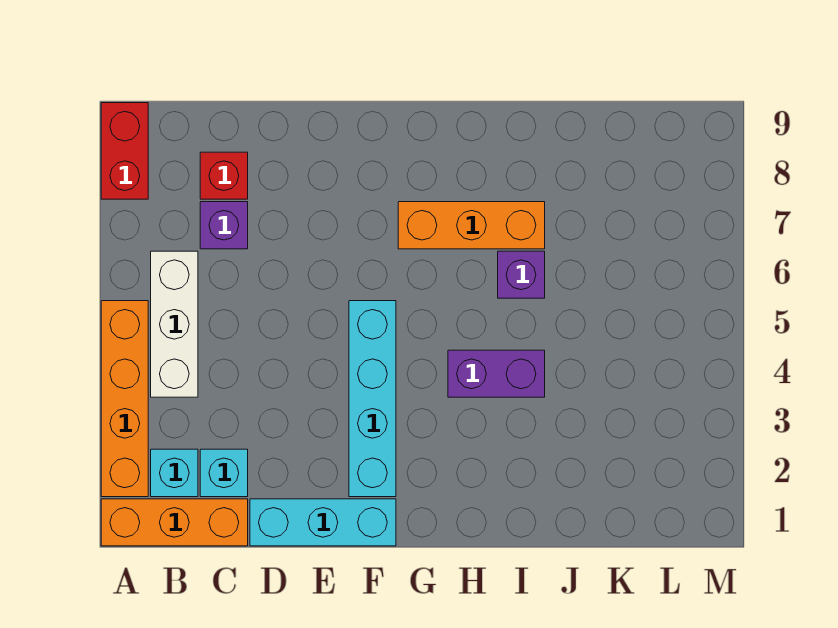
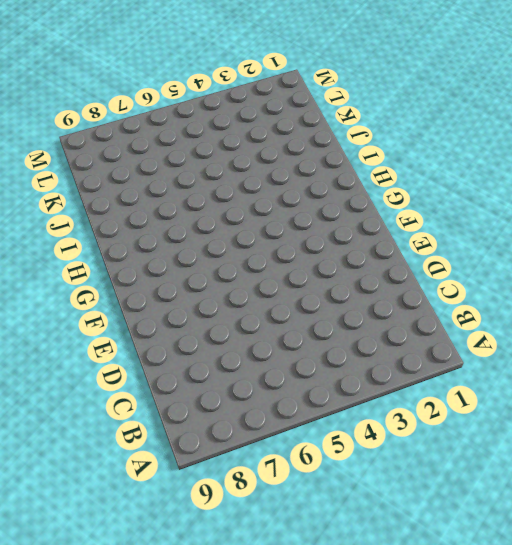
none -> orange brick A1:C1 level 1
none -> orange brick A2:A5 level 1
none -> red brick A8:A9 level 1

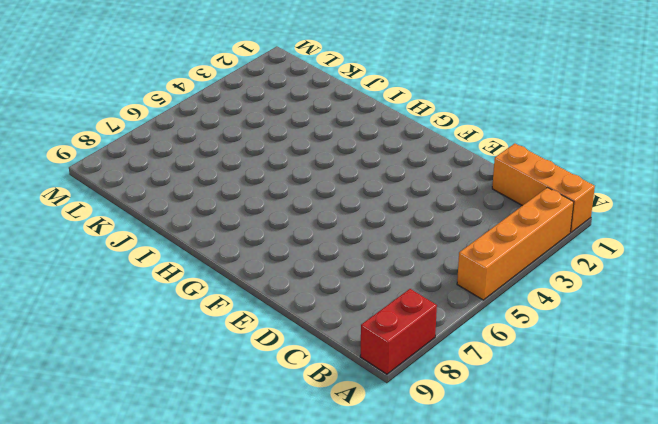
none -> cyan brick B2 level 1
none -> white brick B4:B6 level 1
none -> cyan brick C2 level 1

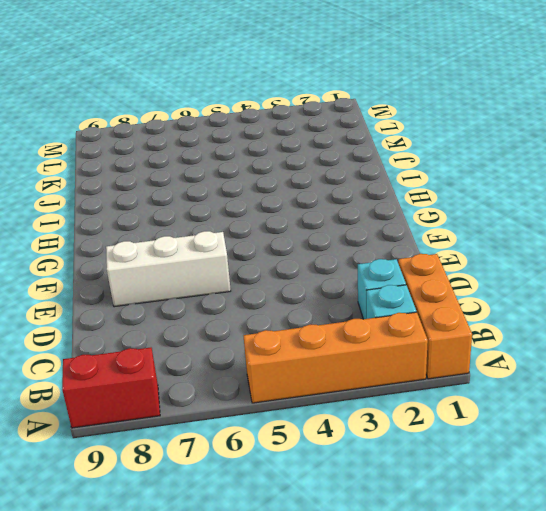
white brick E6:E8 level 1 -> white brick B4:B6 level 1
none -> purple brick C7 level 1
none -> red brick C8 level 1
none -> cyan brick D1:F1 level 1

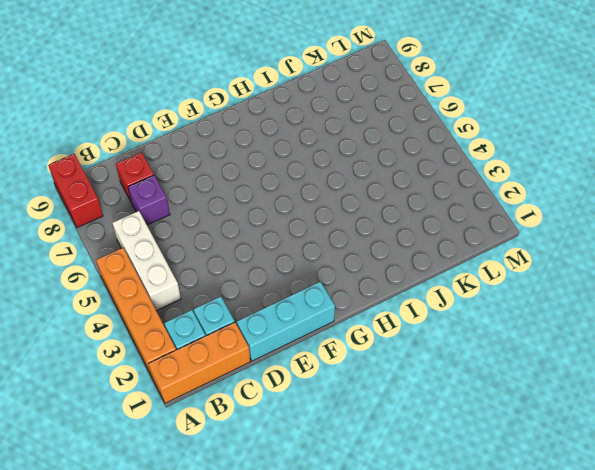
none -> cyan brick F2:F5 level 1
none -> orange brick G7:I7 level 1
none -> purple brick H4:I4 level 1

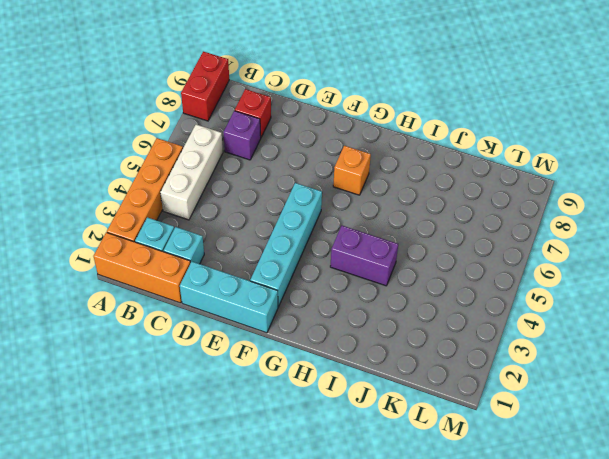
orange brick G7 level 1 -> orange brick G7:I7 level 1
none -> purple brick I6 level 1

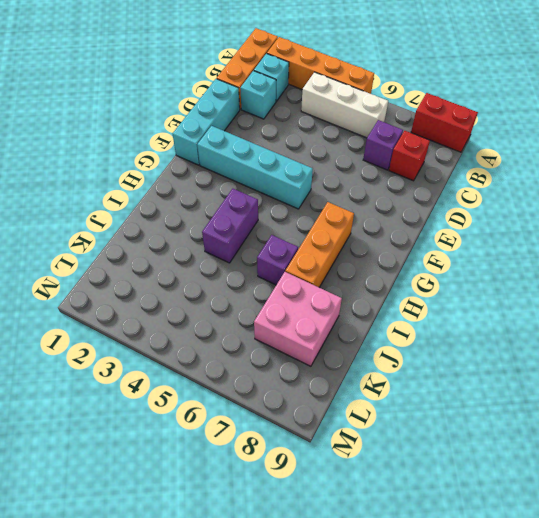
pink brick J7:K8 level 1 -> none

